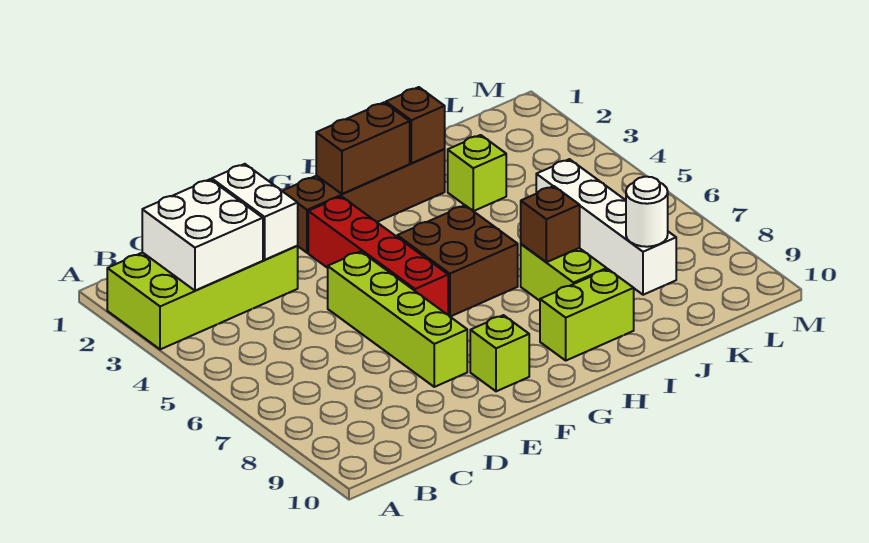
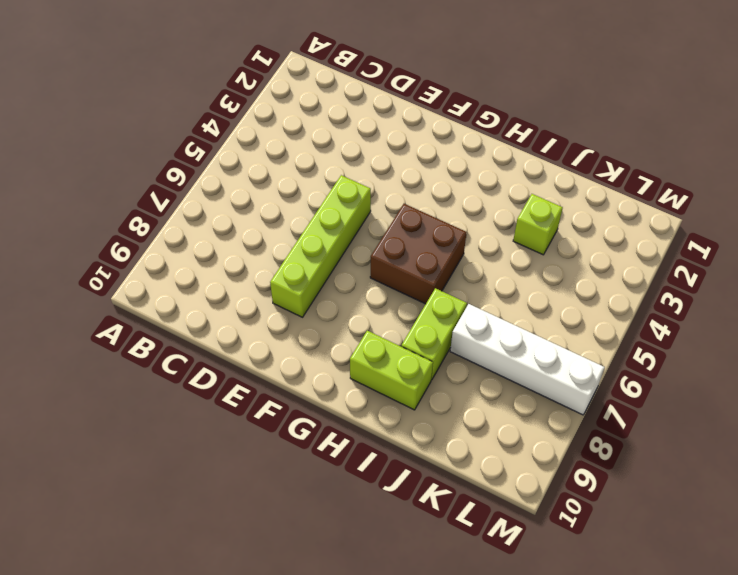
white brick J7:M7 level 1 -> white brick K5:K8 level 1
none -> lime brick A2:D3 level 1
none -> brown brick F2:I2 level 1
none -> red brick F3:F6 level 1

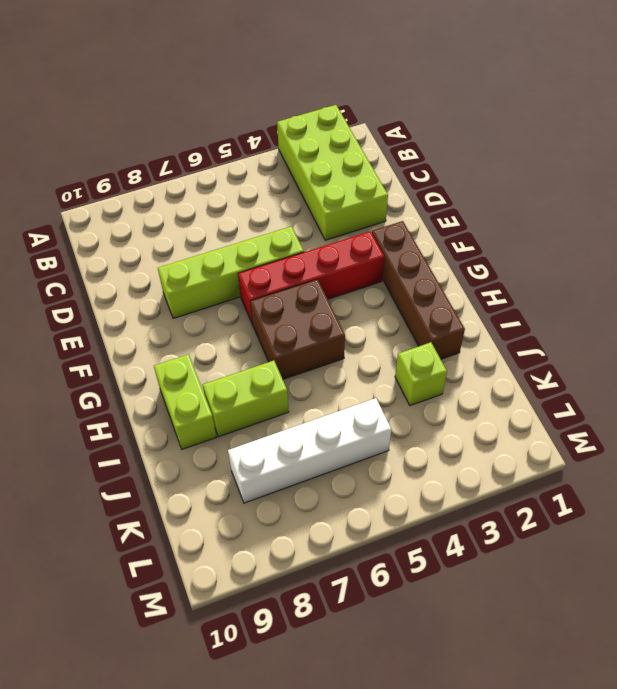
none -> lime brick F9 level 1
none -> white brick B2:C3 level 2
none -> white brick D2:D3 level 2

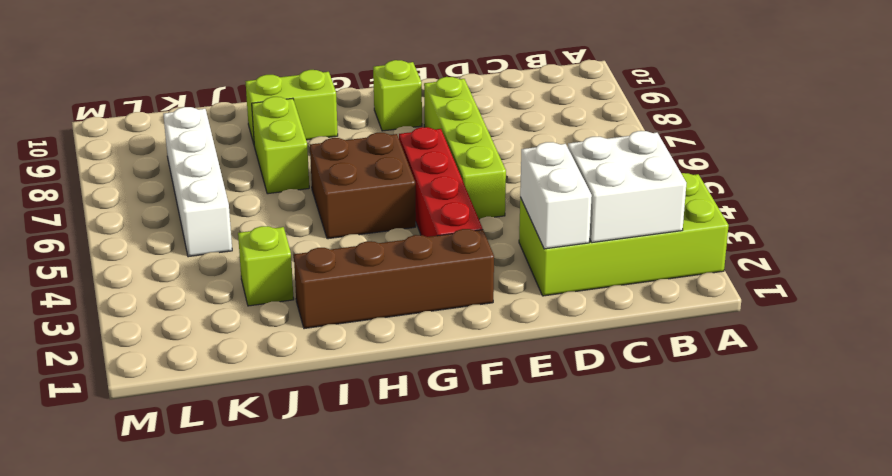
none -> brown brick G2:H2 level 2
none -> brown brick I2 level 2
none -> brown brick I7 level 2

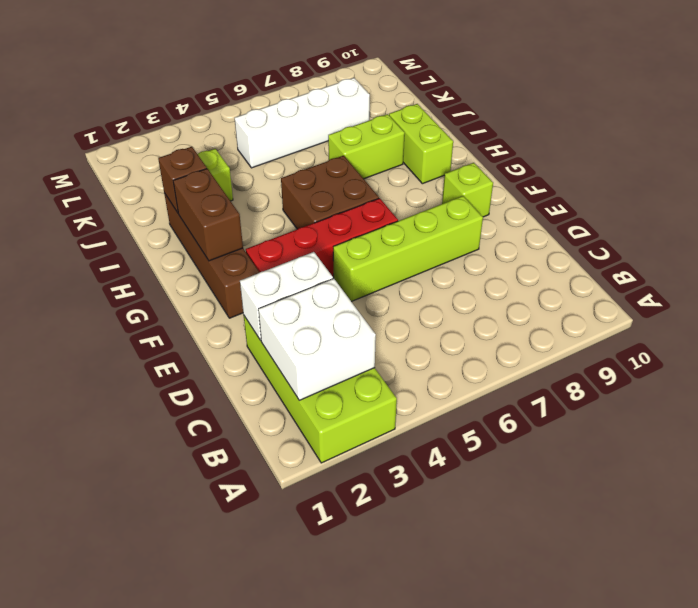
none -> brown brick I7 level 2
none -> white round brick K8 level 2

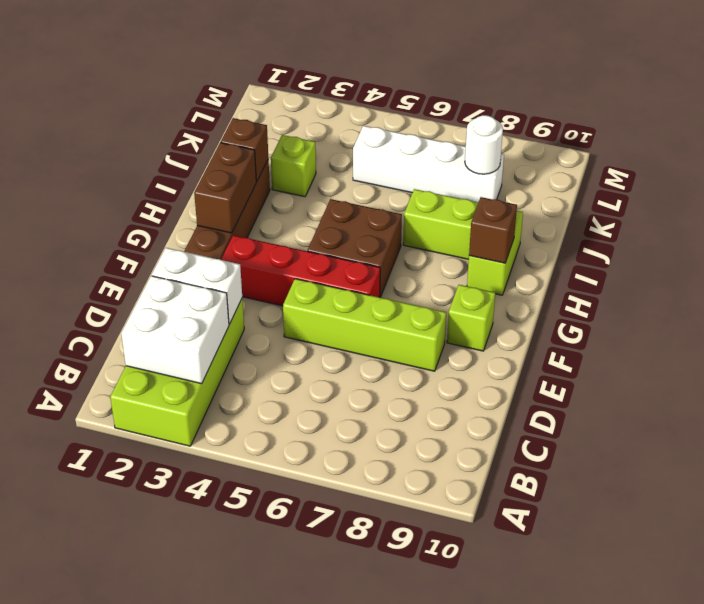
brown brick H9 level 2 -> brown brick I7 level 2

